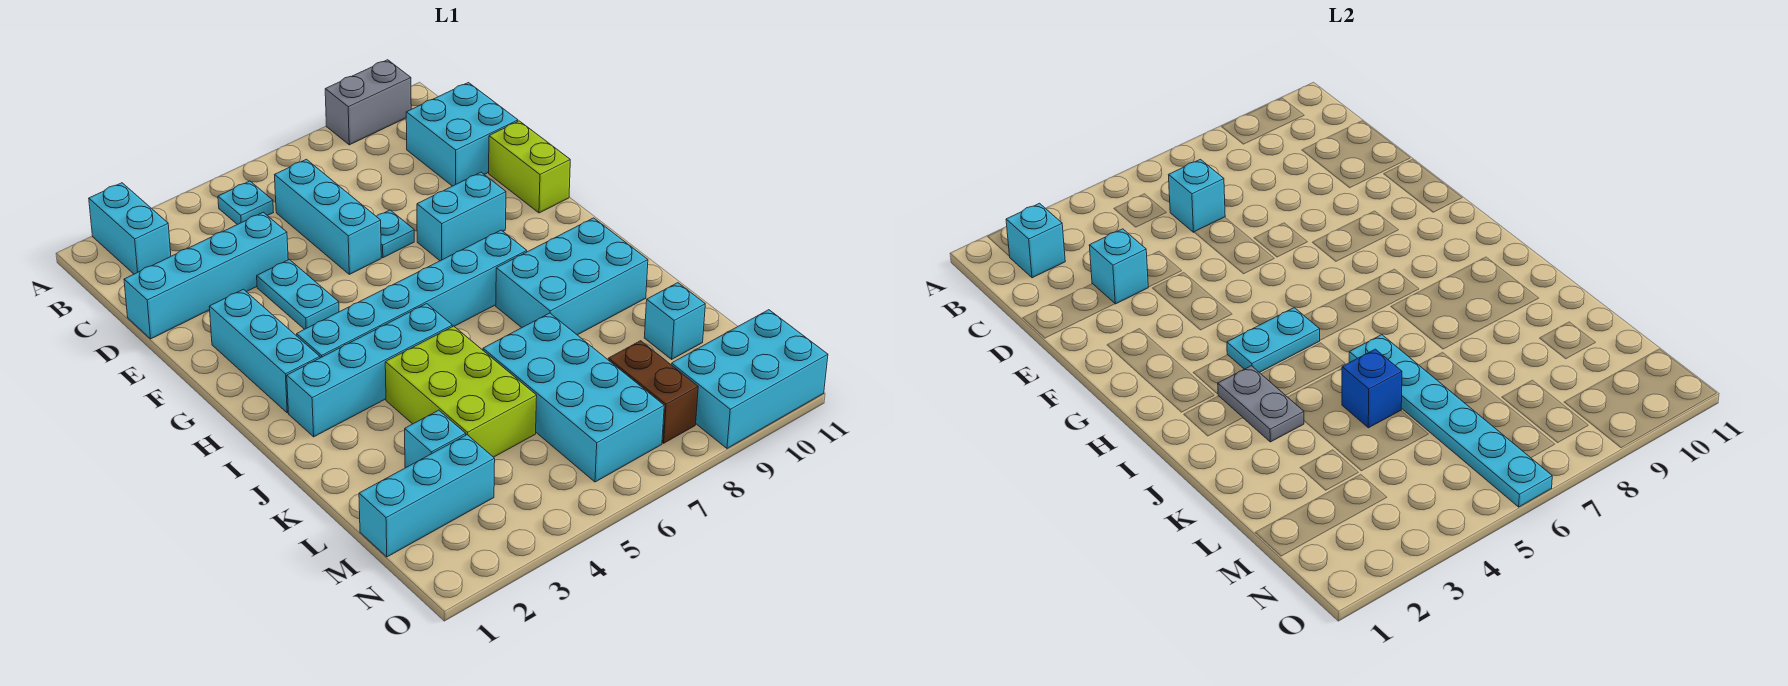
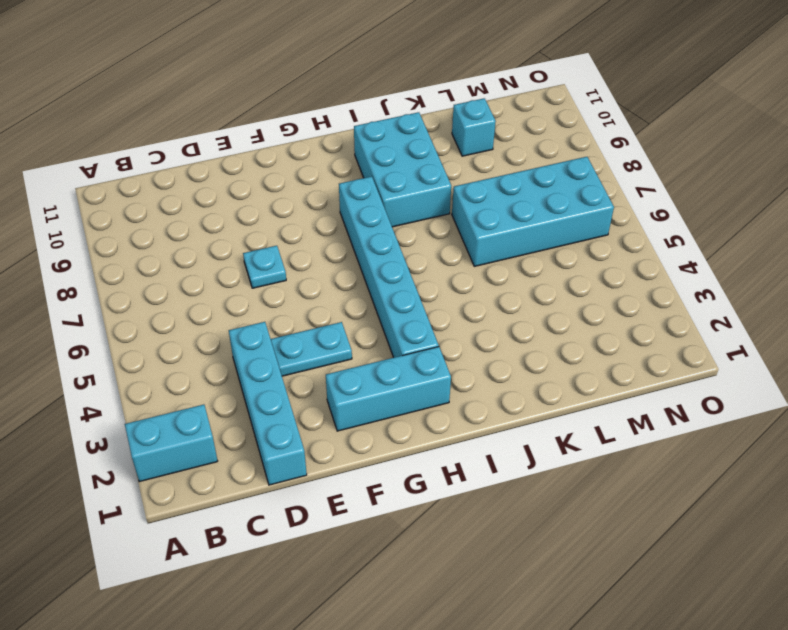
none -> grey brick A9:A10 level 1
none -> cyan plate B5 level 1
none -> cyan brick C6:E6 level 1

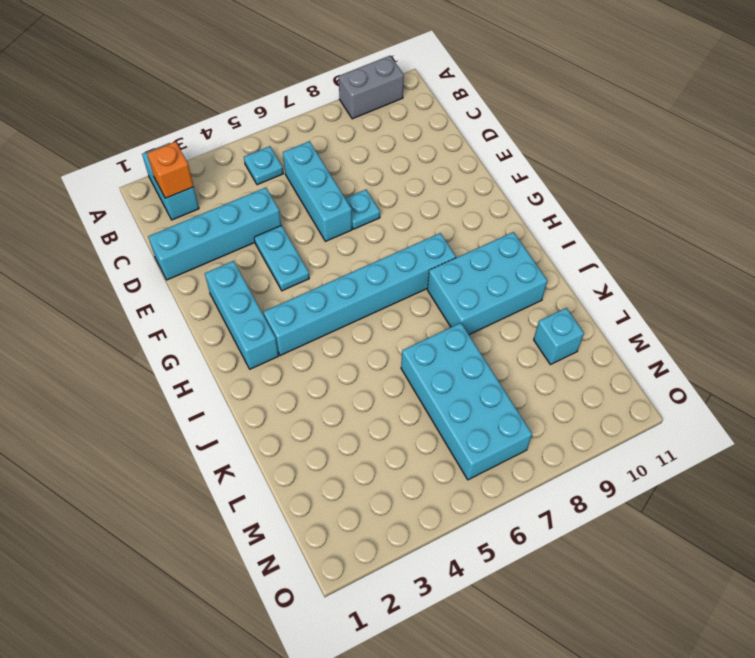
orange brick B2 level 2 -> cyan brick B2 level 2
none -> cyan brick C10:D11 level 1
none -> lime brick E11:F11 level 1
none -> cyan brick F8:F9 level 1

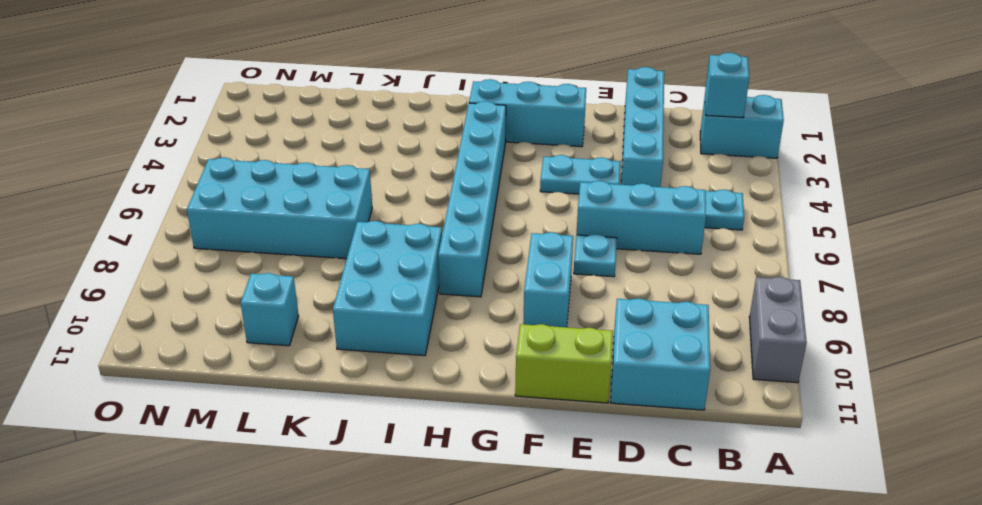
none -> cyan brick I2:I5 level 1
none -> lime brick J4:L5 level 1
none -> cyan brick L3 level 1

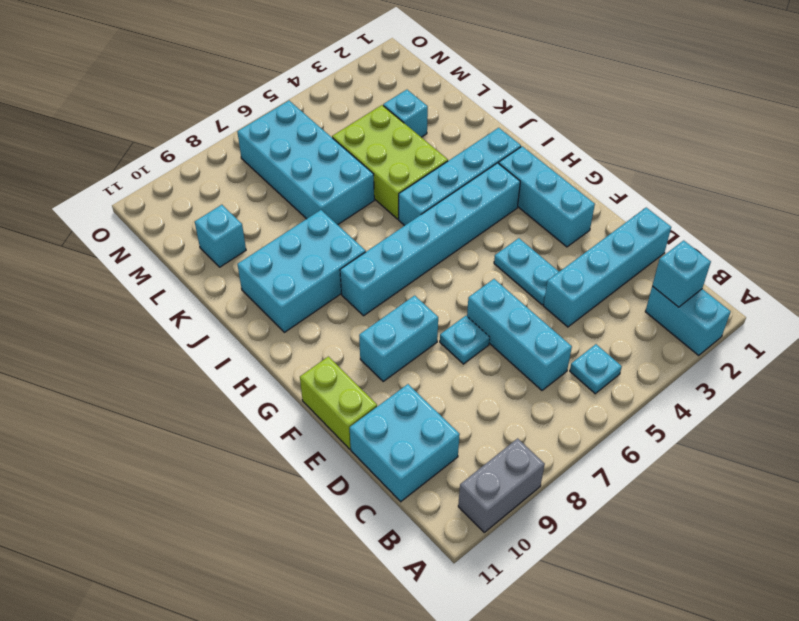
none -> cyan brick M1:M3 level 1
none -> brown brick M8:N8 level 1
none -> cyan brick N9:O11 level 1

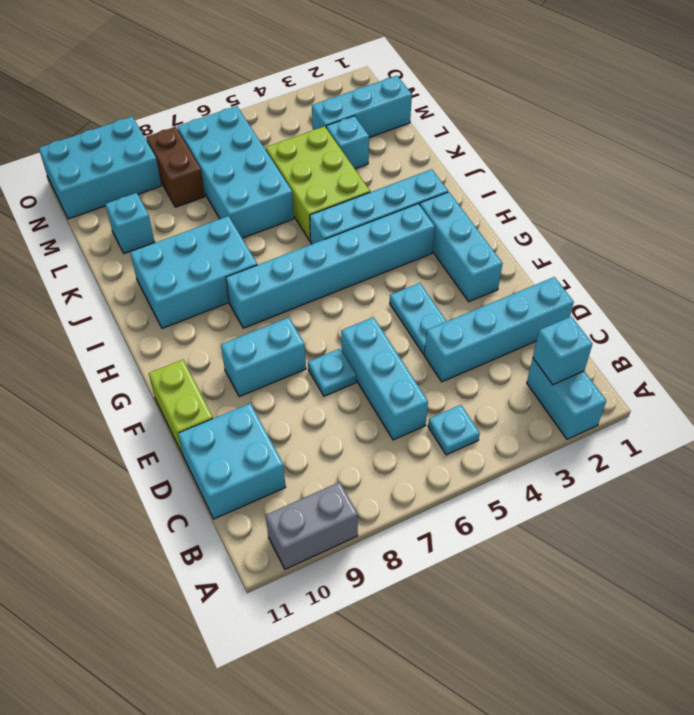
none -> cyan brick C6 level 2
none -> cyan brick D3 level 2
none -> cyan plate H4:H5 level 2

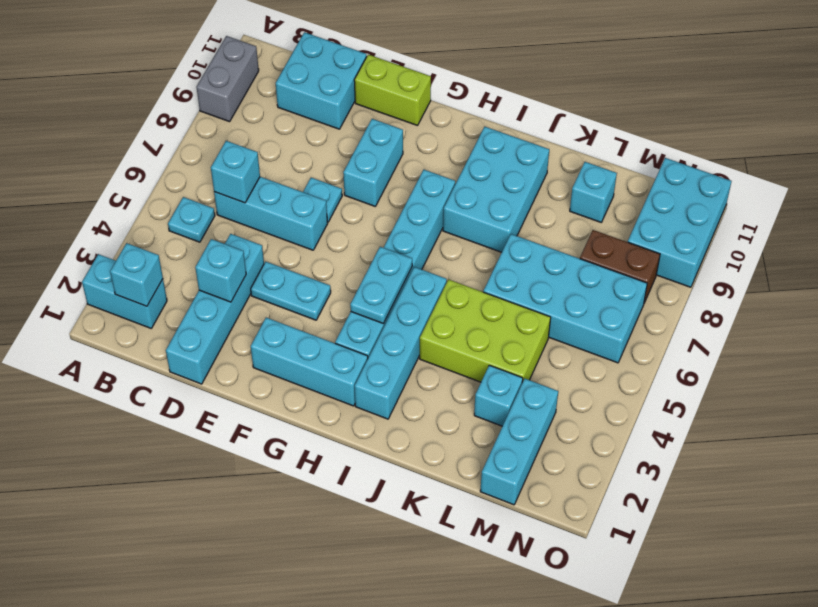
none -> grey plate I3:J3 level 2
none -> cyan plate J6:O6 level 2
none -> blue brick K5 level 2

